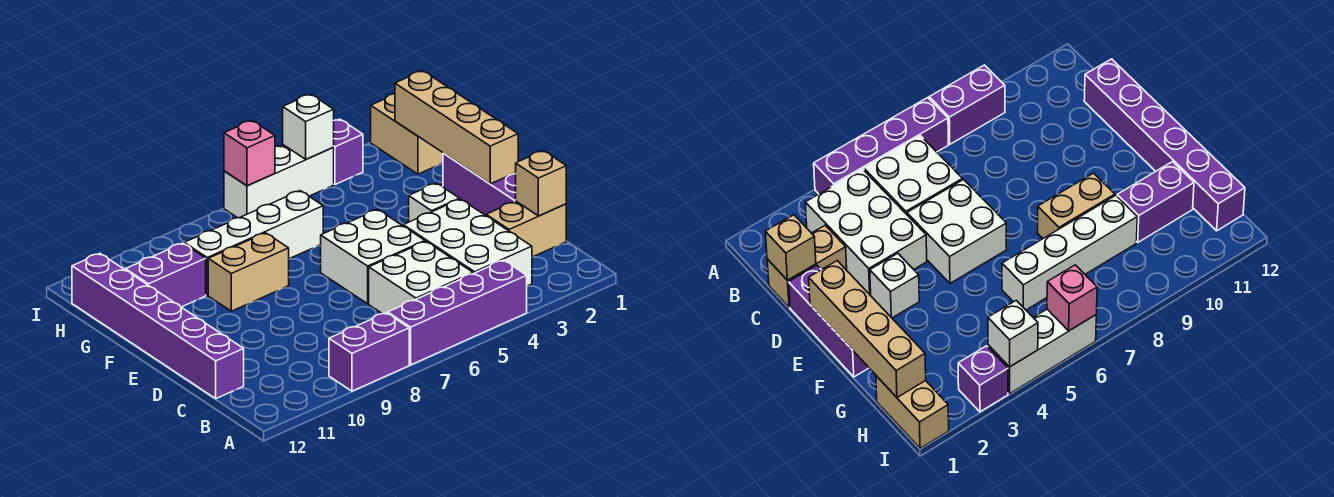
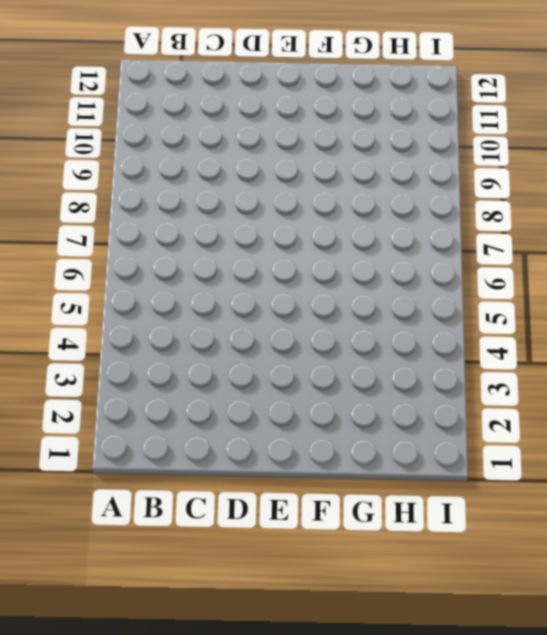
none -> purple brick A4:A7 level 1
none -> purple brick A8:A9 level 1
none -> white brick B3:D4 level 1

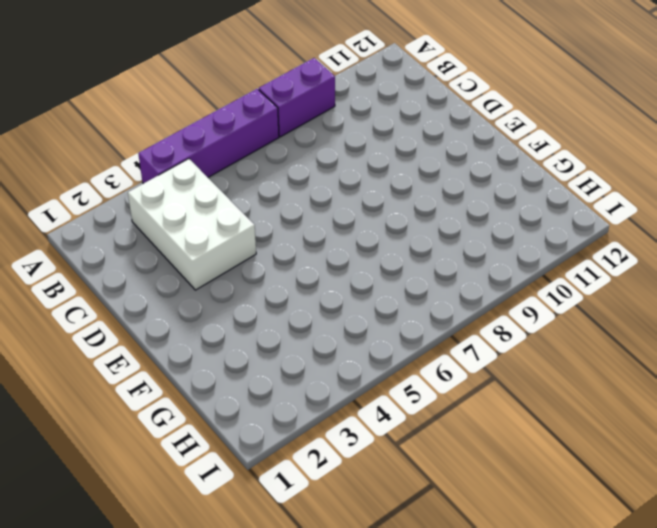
none -> white brick B5:C6 level 1
none -> tan brick C1:C2 level 1
none -> purple brick C12:H12 level 1

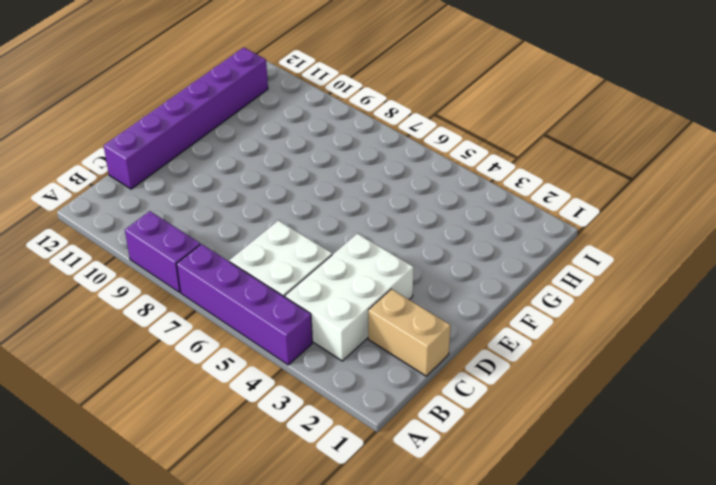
none -> purple brick D1:F1 level 1
none -> white brick D5:E6 level 1
none -> white brick E3 level 1

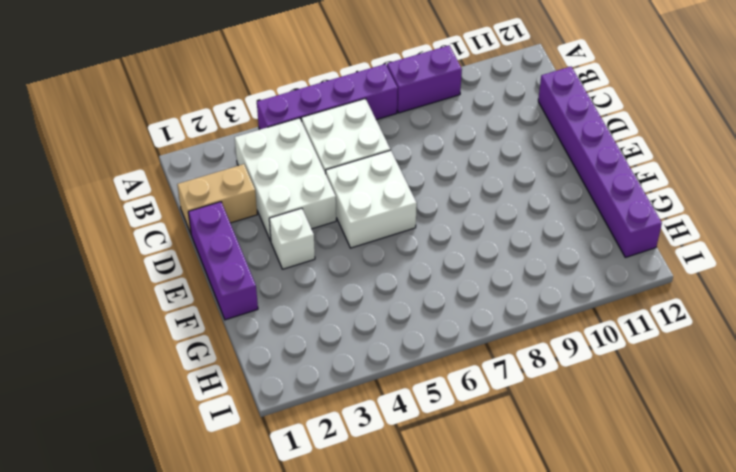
none -> tan brick F8:F9 level 1
none -> white brick G6:G9 level 1
none -> purple brick G10:G11 level 1

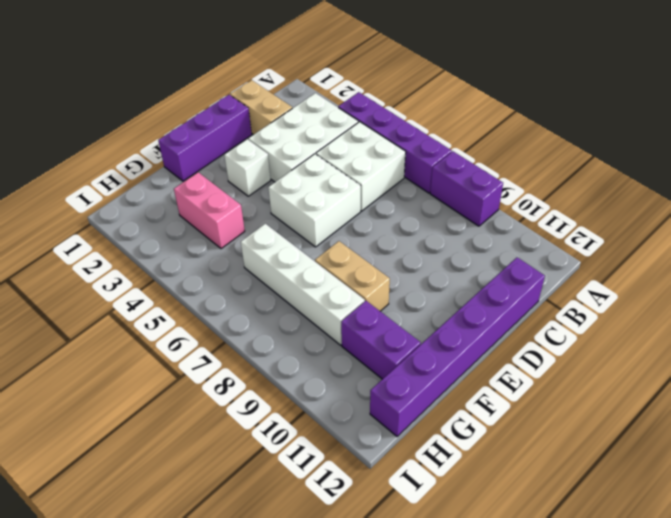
pink brick G3:G4 level 1 -> none
none -> tan brick H1:I1 level 1
none -> purple brick I3 level 1
none -> white brick I4:I6 level 1

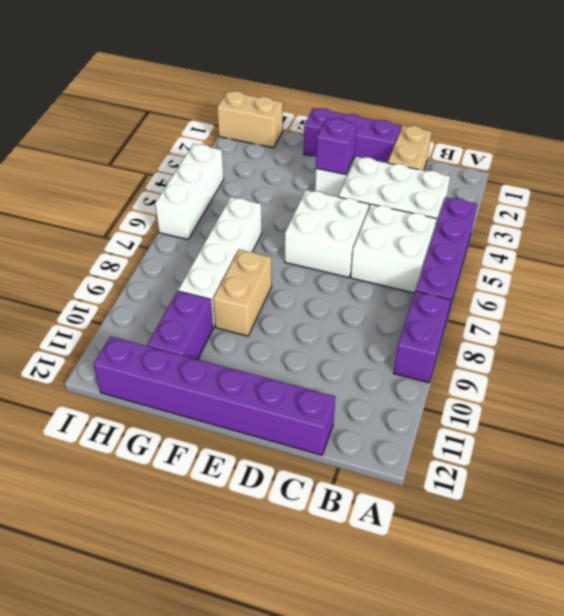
purple brick E3 level 2 -> purple brick I3 level 1
none -> tan brick C1 level 2
none -> tan brick E1:H1 level 2
none -> white brick I4 level 2

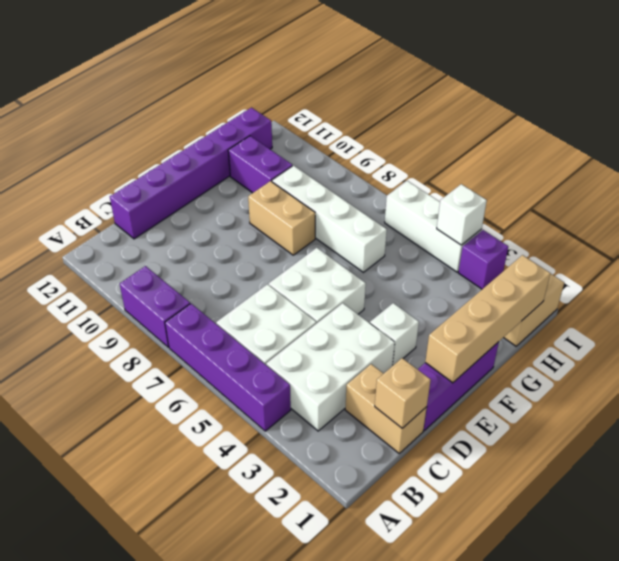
none -> pink brick I6 level 2

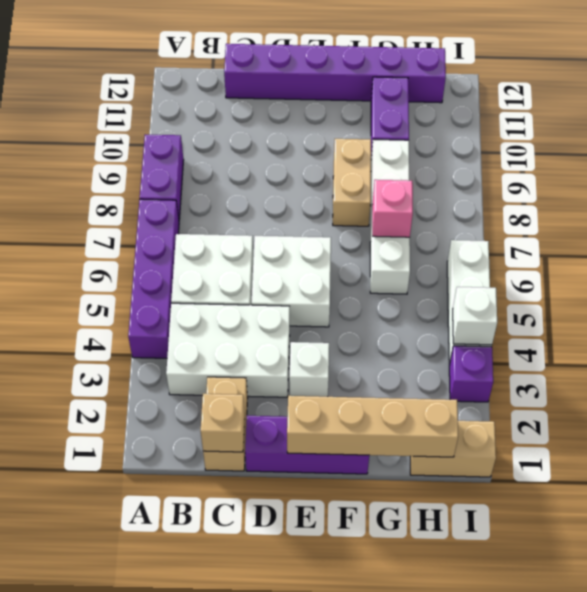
pink brick G7 level 2 -> pink brick I6 level 2

